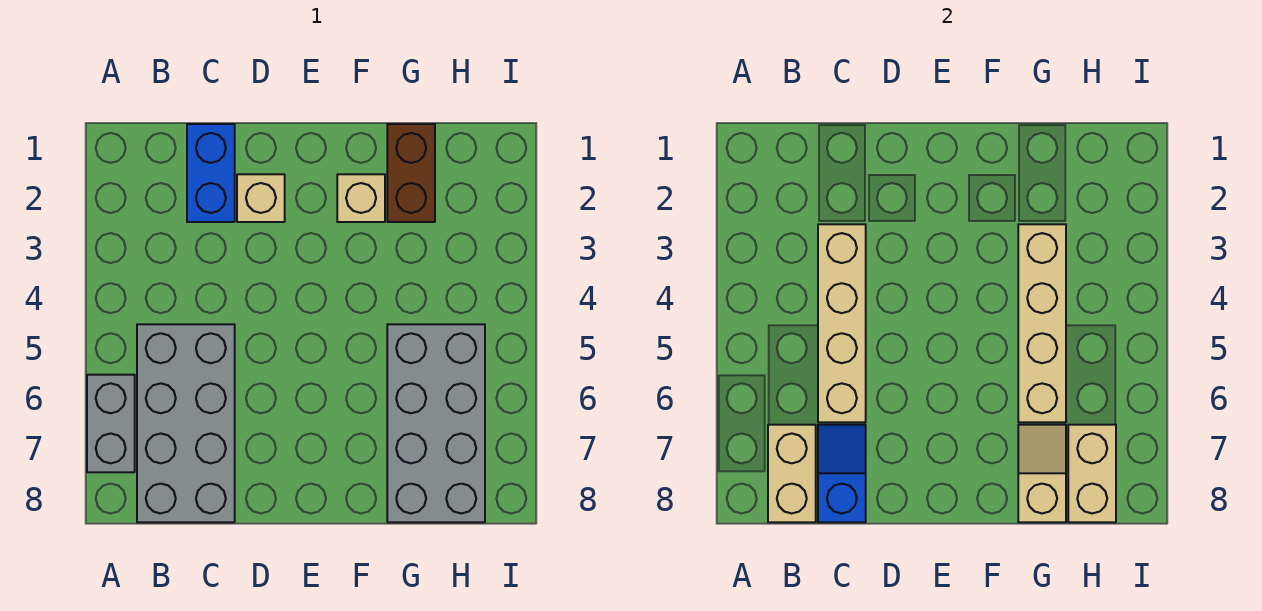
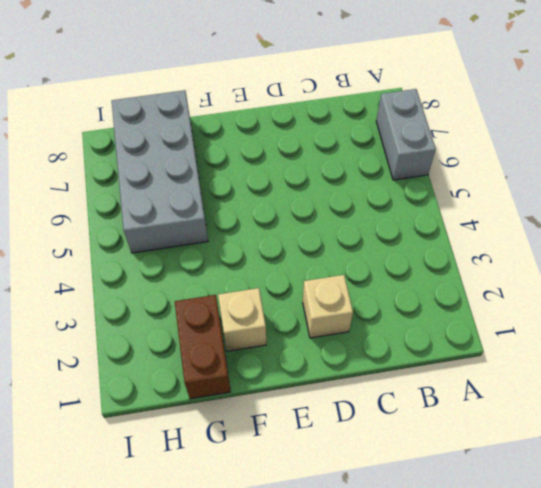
none -> grey brick B5:C8 level 1
none -> blue brick C1:C2 level 1
none -> tan brick B7:B8 level 2

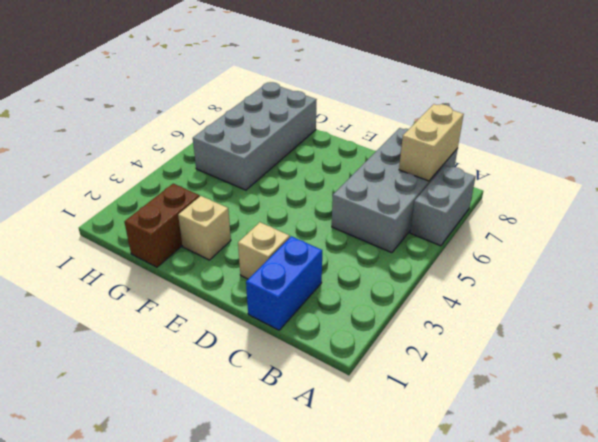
none -> tan brick C3:C6 level 2
none -> blue slope C7:C8 level 2 top 8
none -> tan brick G3:G6 level 2

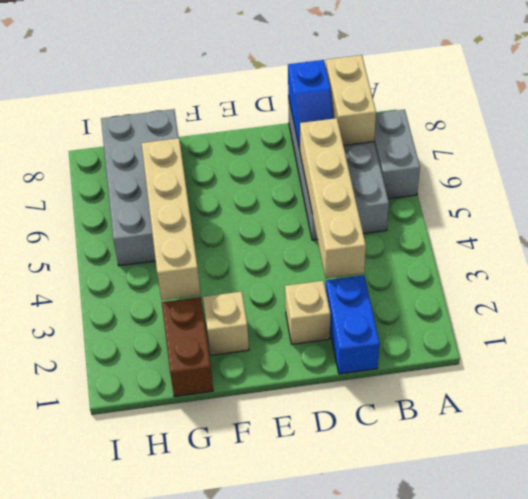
none -> tan slope G7:G8 level 2 top 8
none -> tan brick H7:H8 level 2

